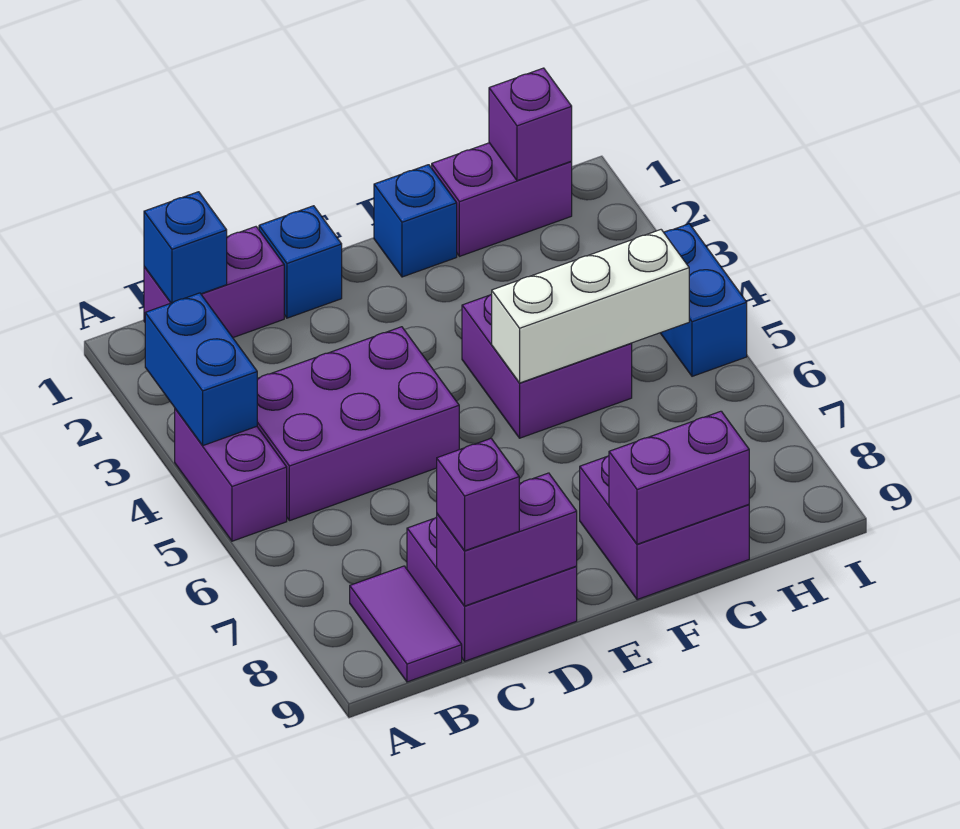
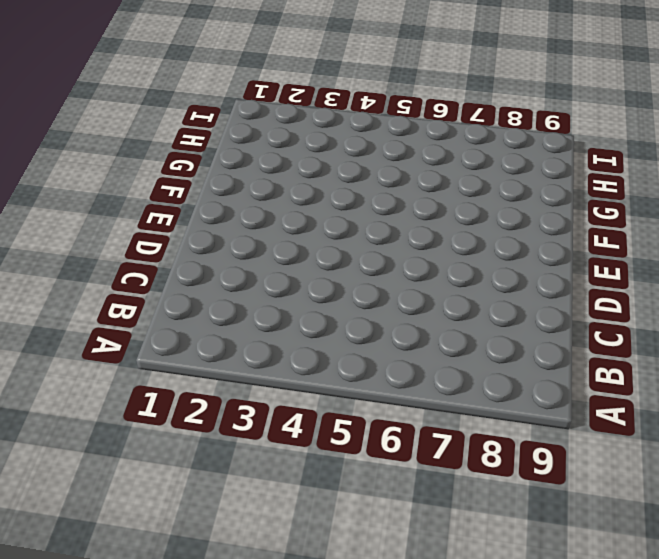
none -> purple brick A4:A5 level 1
none -> purple brick B1:C1 level 1
none -> purple brick B4:D5 level 1

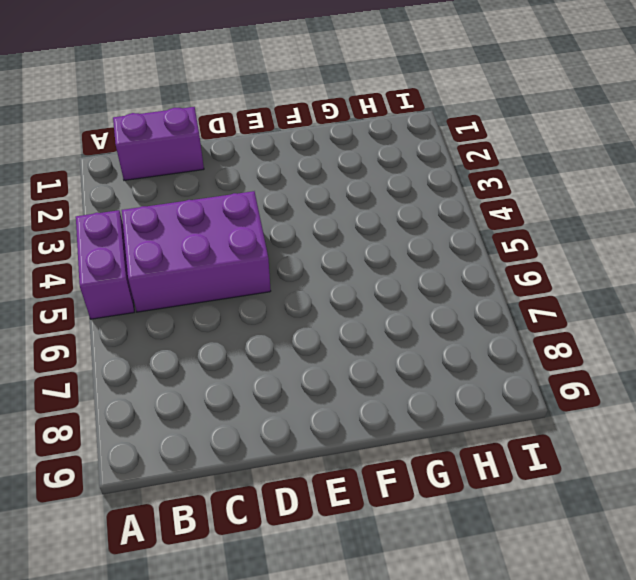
none -> purple tile B8:B9 level 1
none -> purple brick C8:D9 level 1
none -> blue brick D1 level 1

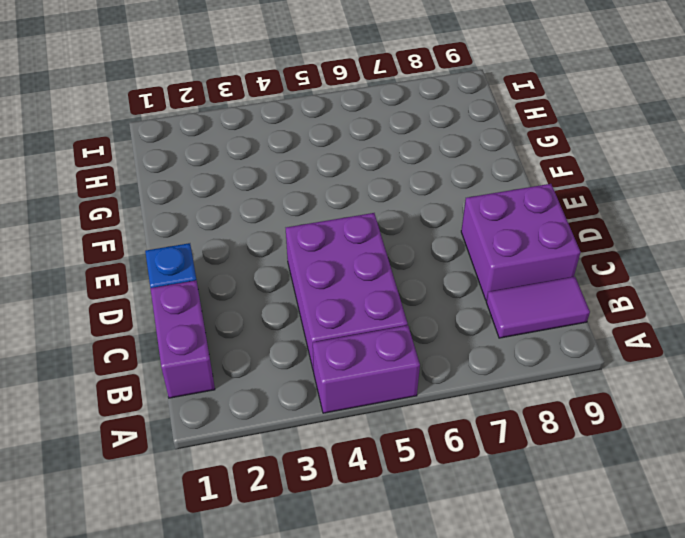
none -> blue brick F1 level 1
none -> purple brick F4:G5 level 1
none -> purple brick F8:G9 level 1

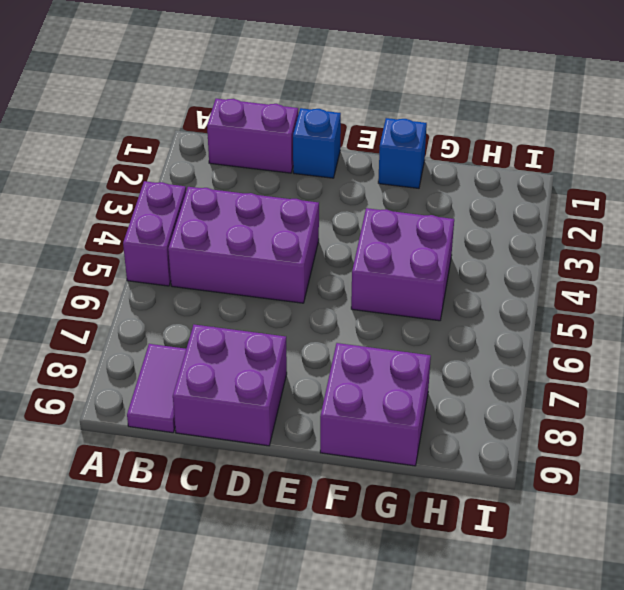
none -> purple brick G1:H1 level 1
none -> blue brick I4:I5 level 1
none -> blue brick A3:A4 level 2

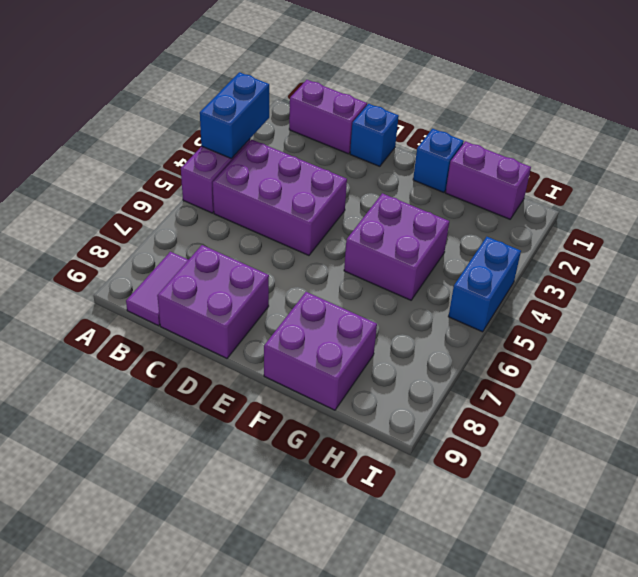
none -> blue brick B1 level 2
none -> purple brick C9:D9 level 2
none -> white brick F5:H5 level 2

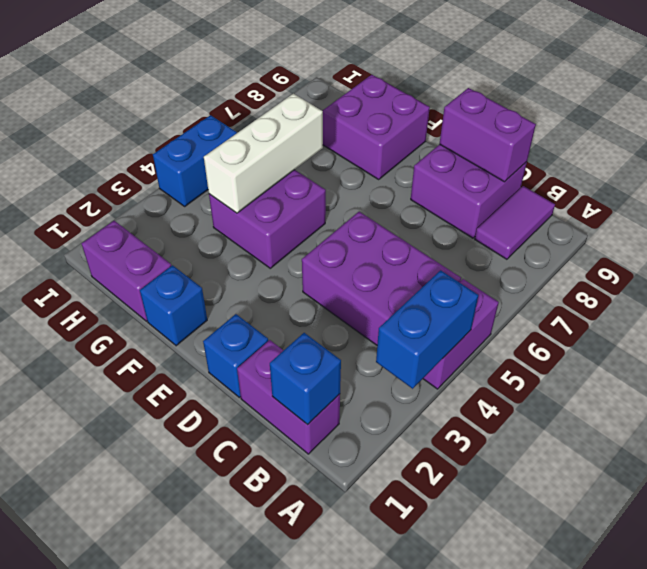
white brick G4:G6 level 2 -> white brick F5:H5 level 2
none -> purple brick F9:G9 level 2
none -> purple brick H1 level 2
none -> purple brick C9 level 3

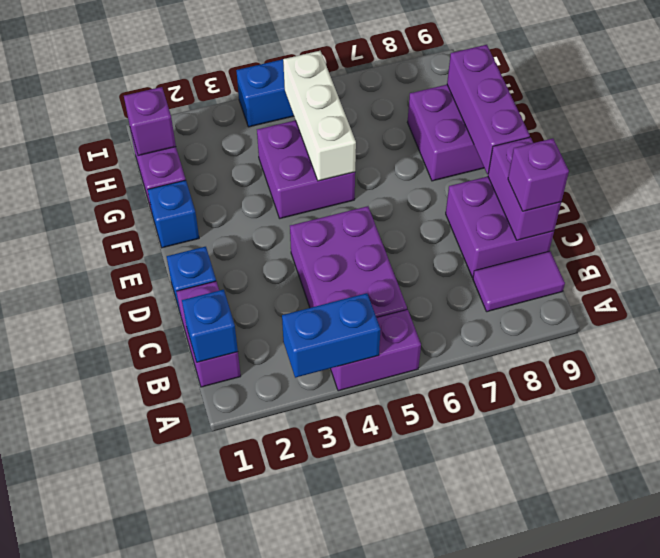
purple brick E9:G9 level 2 -> purple brick F9:G9 level 2

